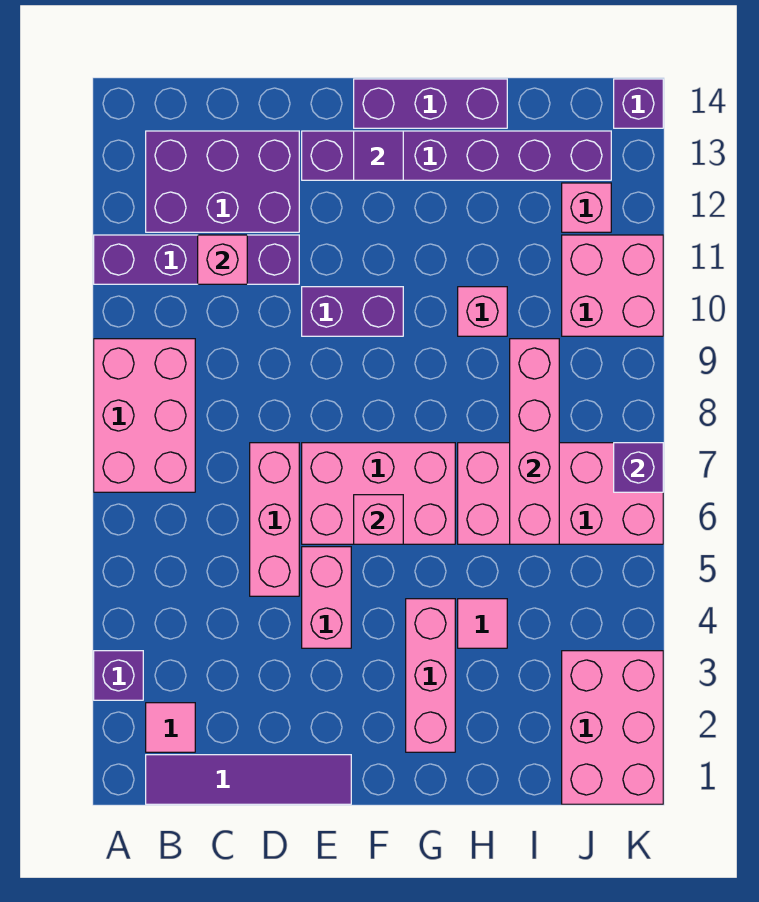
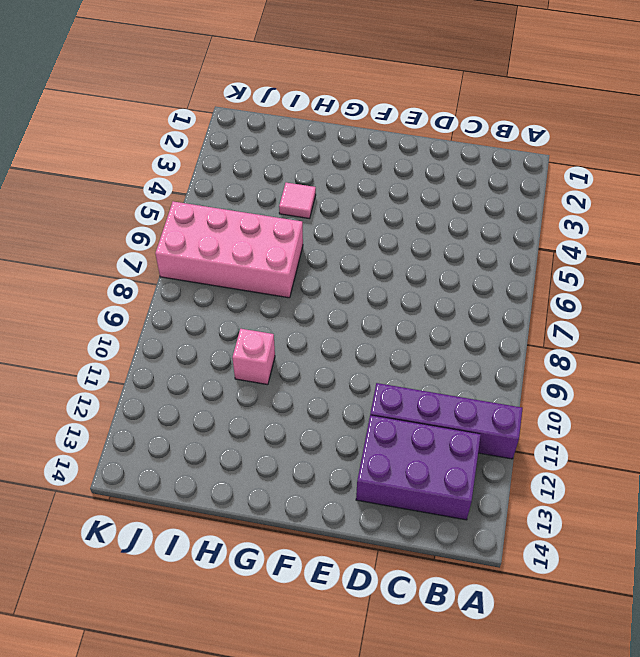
none -> purple brick A3 level 1
none -> pink brick A7:B9 level 1
none -> purple tile B1:E1 level 1

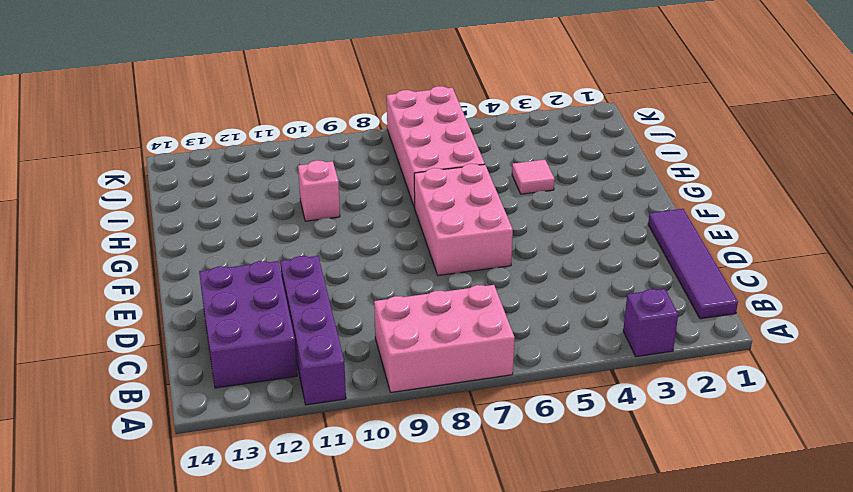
none -> pink tile B2 level 1
none -> pink brick D5:D7 level 1
none -> pink brick E4:E5 level 1

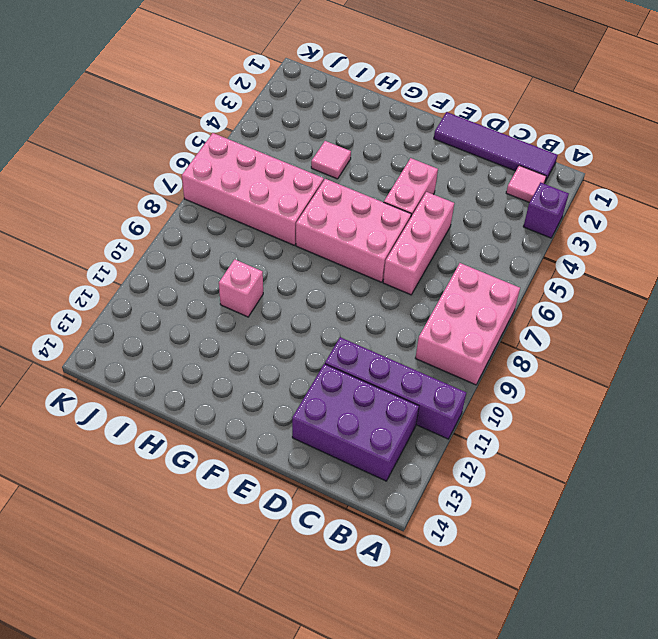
none -> purple brick E10:F10 level 1
none -> purple brick E13:J13 level 1
none -> purple brick F14:H14 level 1

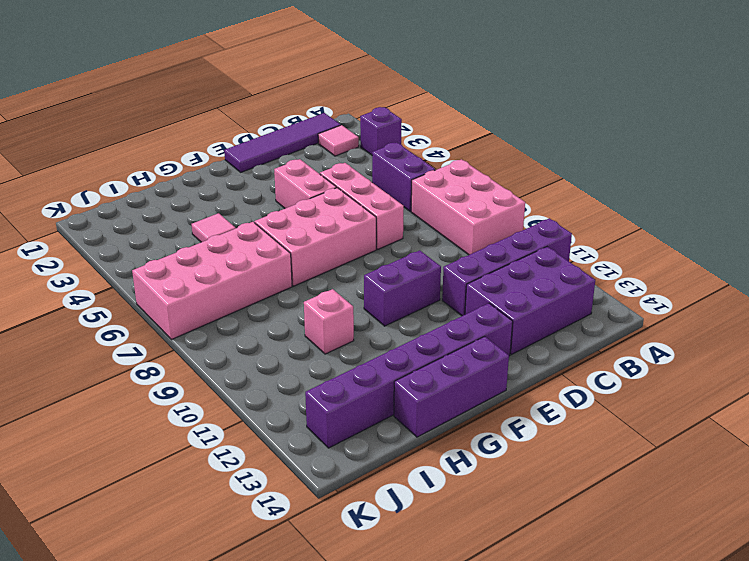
purple brick B5:B6 level 1 -> none
none -> pink brick G2:G4 level 1
none -> pink brick J1:K3 level 1
none -> pink brick J10:K11 level 1

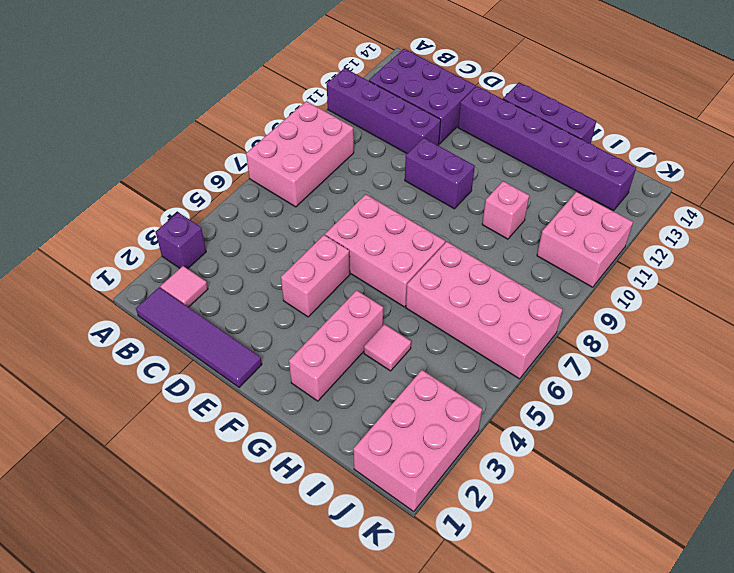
none -> pink brick D5:D7 level 1
none -> pink brick J12 level 1
none -> purple brick K14 level 1

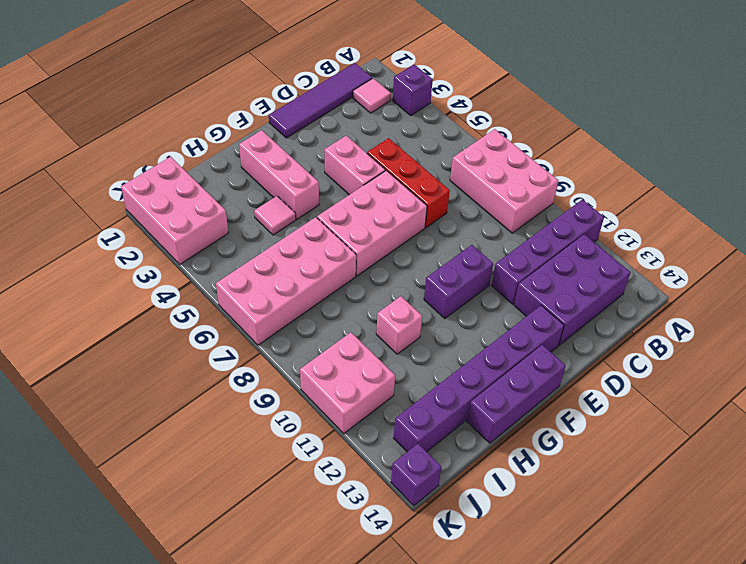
red brick D5:D7 level 1 -> pink brick D5:D7 level 1
none -> pink brick J12 level 1
none -> pink brick C11 level 2
none -> pink brick F6 level 2

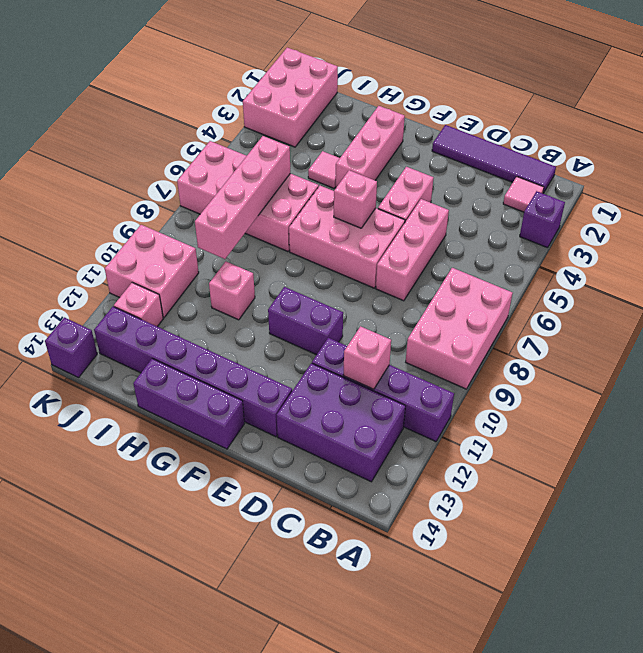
none -> purple tile F13 level 2
none -> purple brick K7 level 2

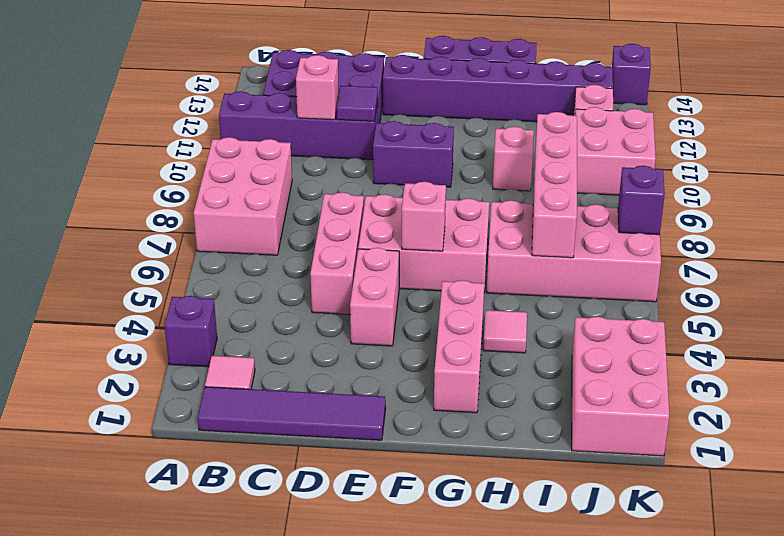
purple tile D11 level 2 -> purple tile F13 level 2

